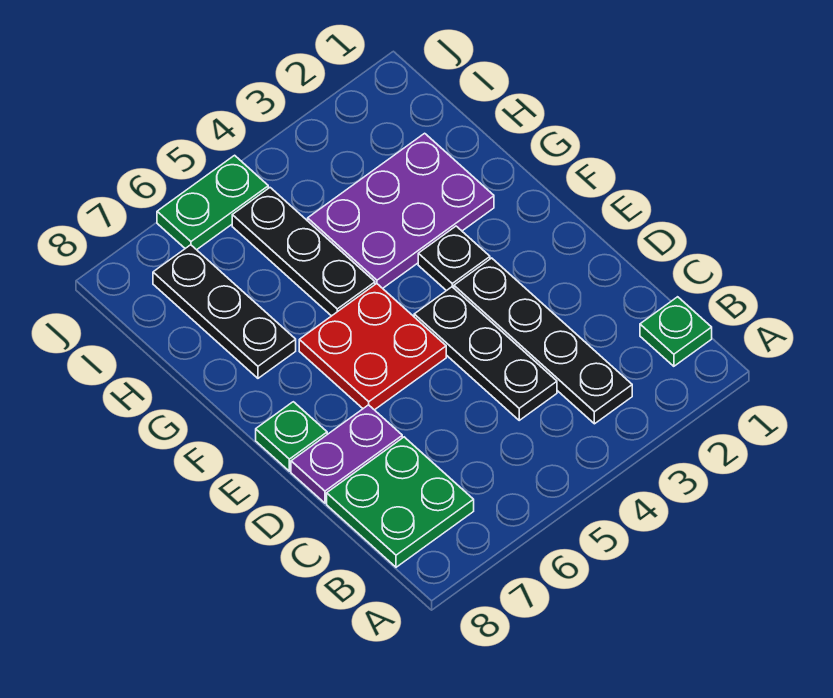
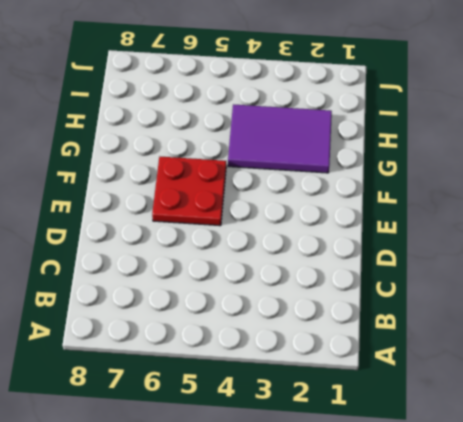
purple tile G2:H4 level 1 -> purple plate G2:H4 level 1
none -> green plate B1 level 1
none -> black plate B3:E3 level 1
none -> green plate B7:C8 level 1

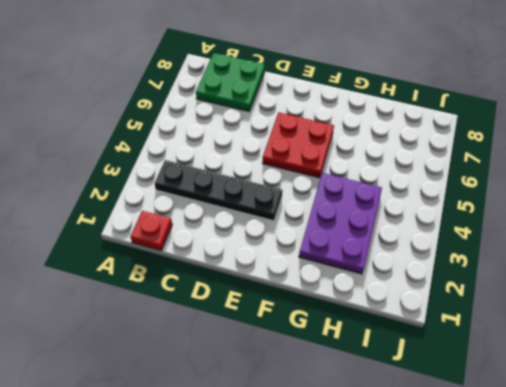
red plate B1 level 1 -> green plate B1 level 1
none -> black plate C4:E4 level 1
none -> purple plate D7:D8 level 1
none -> green plate E8 level 1

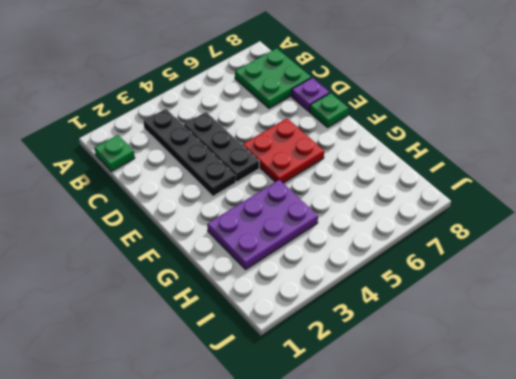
purple plate D8 level 1 -> purple plate D7:D8 level 1
none -> black plate F3 level 1
none -> black plate G5:I5 level 1
none -> black plate G7:I7 level 1

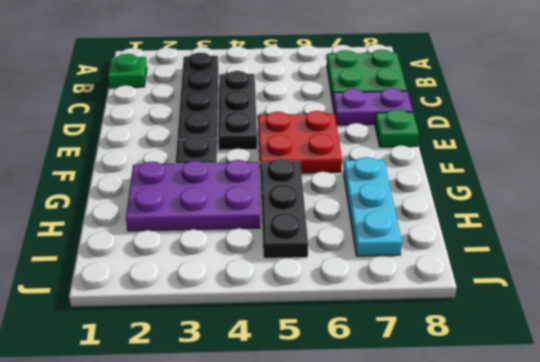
cyan plate G7:I7 level 1 -> black plate G7:I7 level 1
none -> green plate J5:J6 level 1

